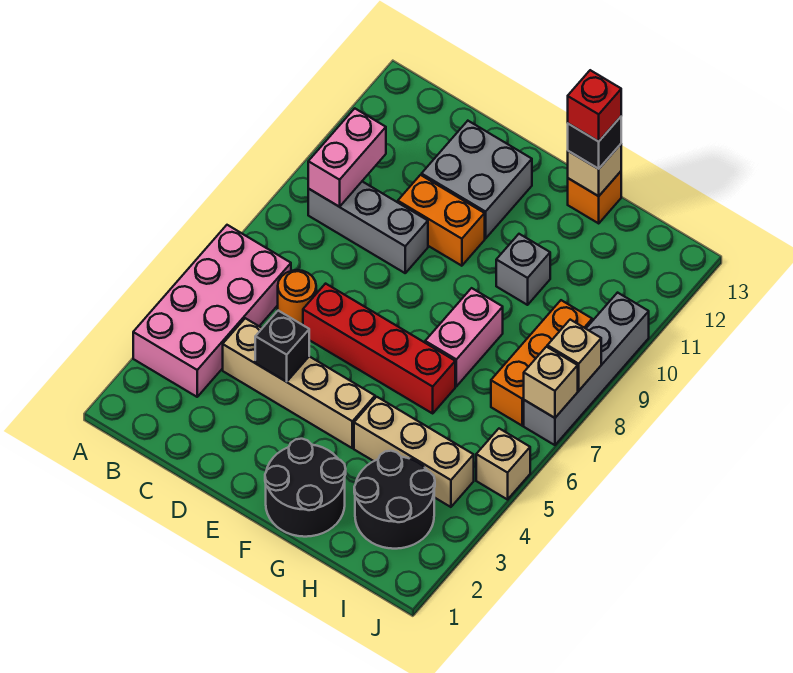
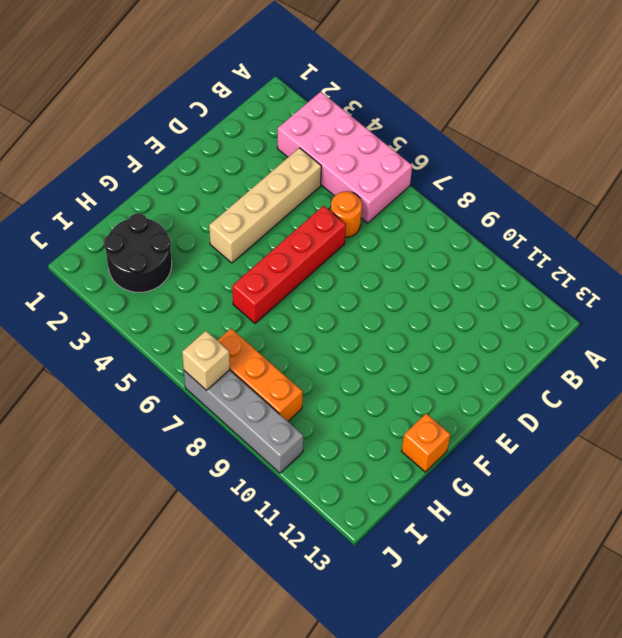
none -> grey brick B9:D9 level 1
none -> orange brick D10:E10 level 1
none -> grey brick D11:E12 level 1

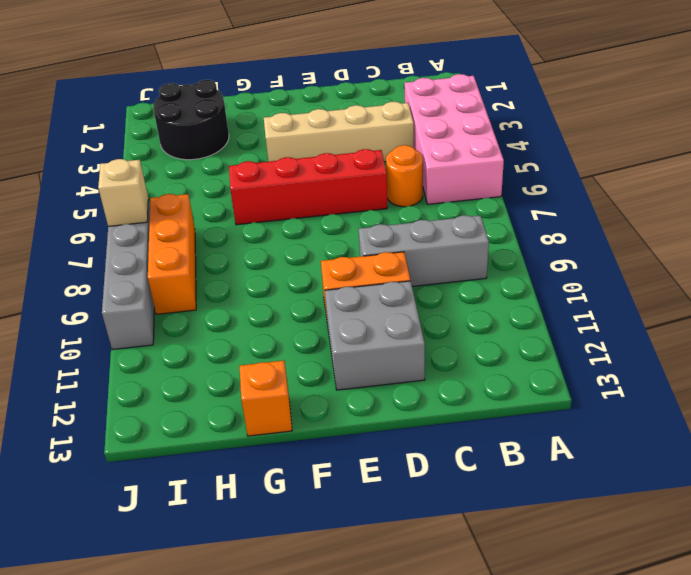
none -> black round brick F1:G2 level 1
none -> tan brick G4:I4 level 1
none -> pink brick G7:G8 level 1

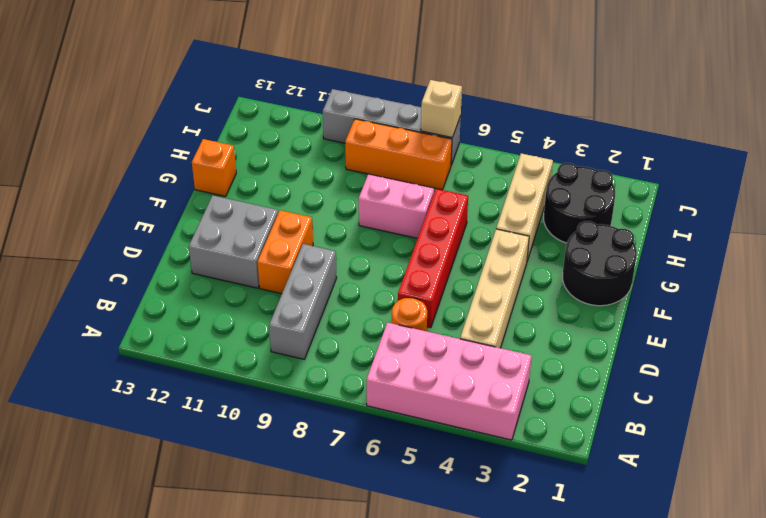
none -> grey brick G10 level 1
none -> tan brick J5 level 1
none -> pink brick B9:B10 level 2

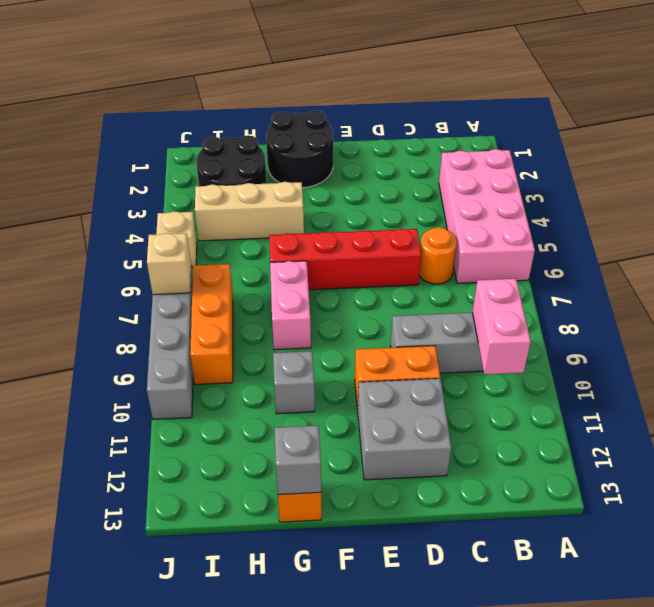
grey brick G13 level 2 -> tan brick G13 level 2
none -> tan brick C4:F4 level 1
none -> black brick D4 level 2
none -> tan brick J8 level 2

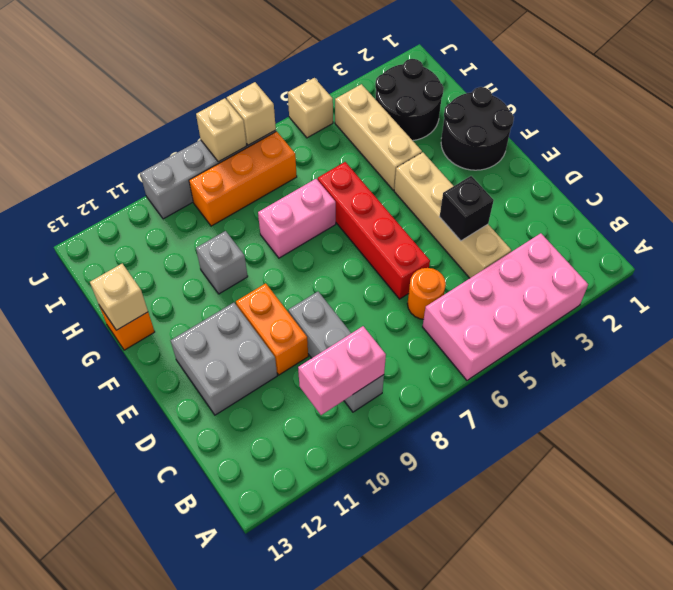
none -> black brick G13 level 3
none -> red brick G13 level 4

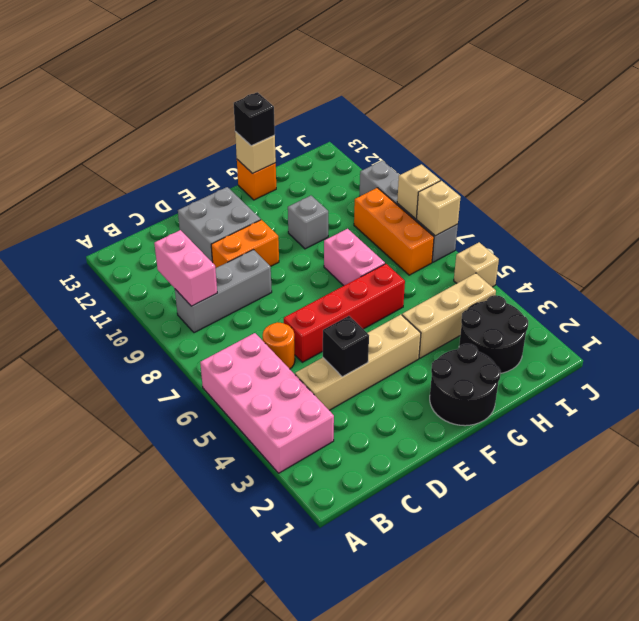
none -> red brick G13 level 4

